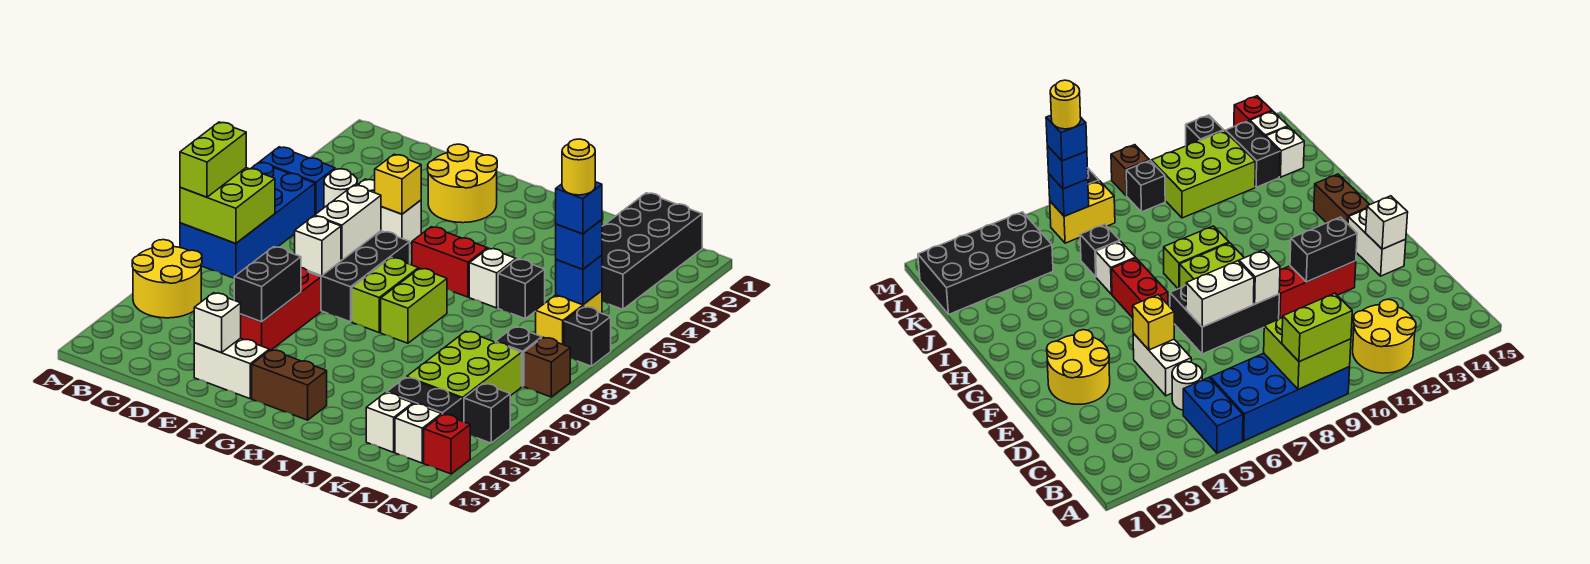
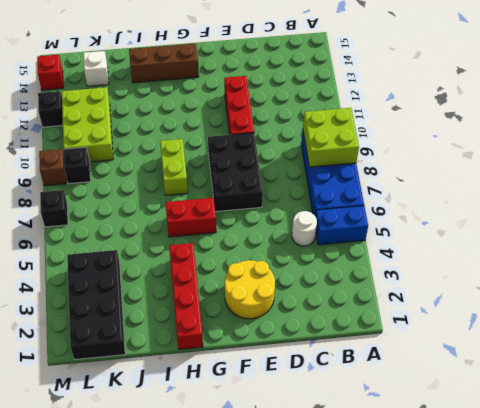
brown brick G14:I14 level 1 -> brown brick G14:H14 level 1
red brick H1:H4 level 1 -> none
none -> yellow round brick A11:B12 level 1
none -> white brick D5:E5 level 1
none -> white brick E14:F14 level 1
none -> lime brick G8:G9 level 1

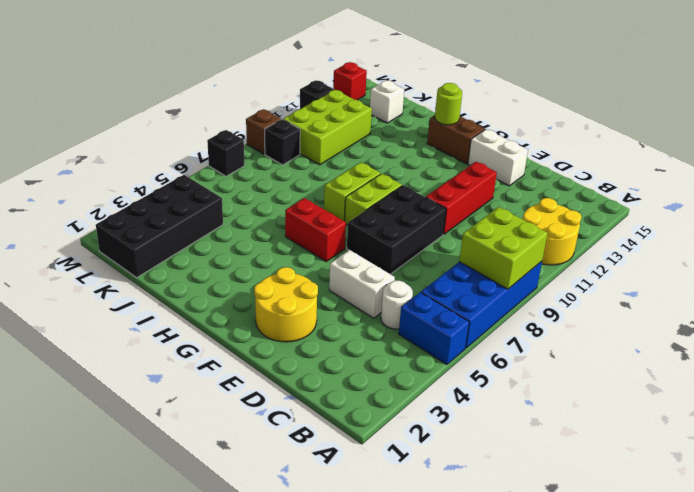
lime round brick H14 level 2 -> none
none -> white brick I6 level 1
none -> black brick J6 level 1
none -> black brick K13:L13 level 1
none -> yellow brick L6:L7 level 1

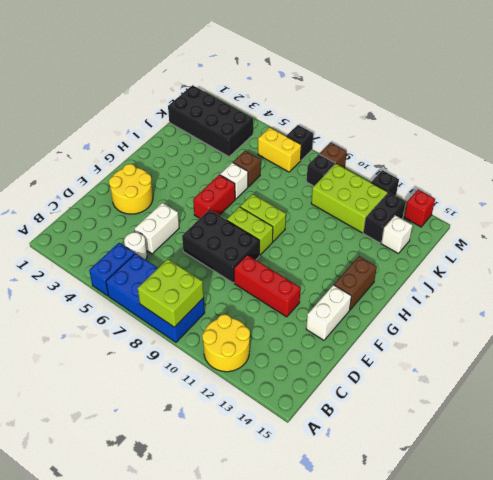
brown brick J6 level 1 -> black brick J6 level 1
none -> white brick L14 level 1
none -> yellow brick E5 level 2
none -> white brick E7:E8 level 2
none -> white brick E9 level 2

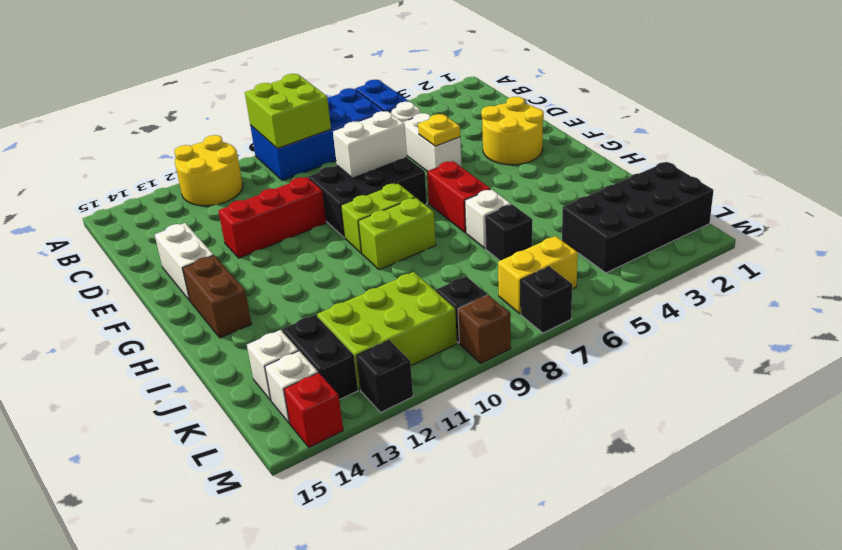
yellow plate E5 level 2 -> yellow brick E5 level 2
none -> white brick E9 level 2
none -> black brick E11:E12 level 2
none -> white brick E14 level 2
none -> blue brick L6 level 2

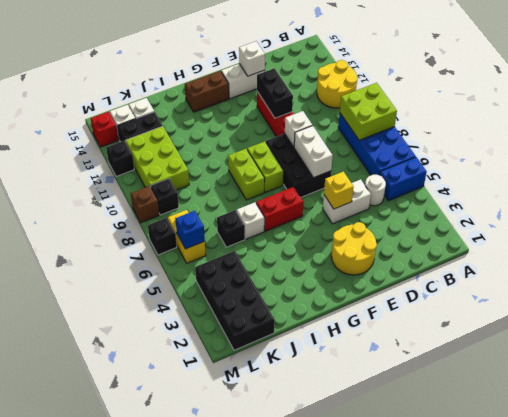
none -> lime brick A8:A9 level 3
none -> blue brick L6 level 3
none -> blue brick L6 level 4
none -> yellow round brick L6 level 5

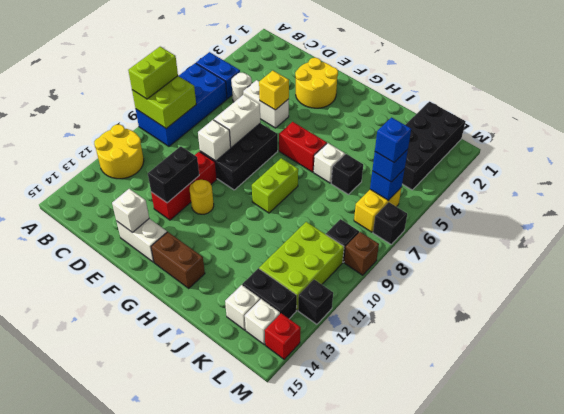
yellow round brick F11 level 1 -> yellow round brick L6 level 5
none -> lime brick G8:G9 level 1

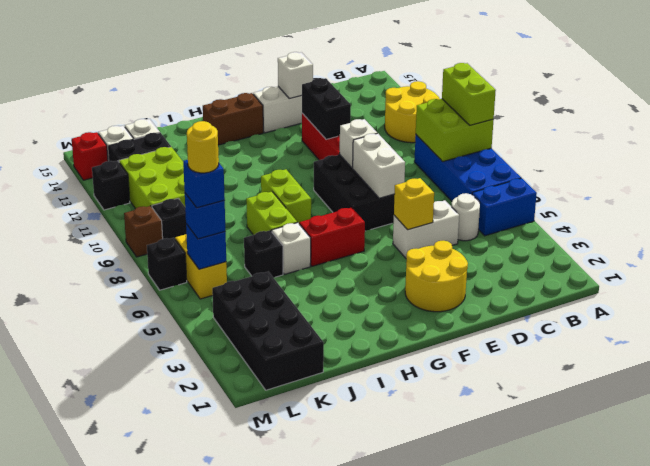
lime brick I7:I8 level 1 -> lime brick G8:G9 level 1

